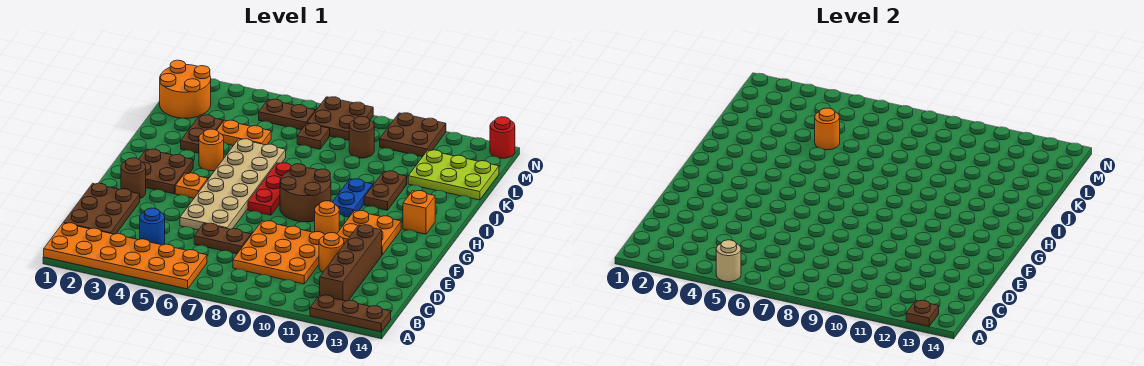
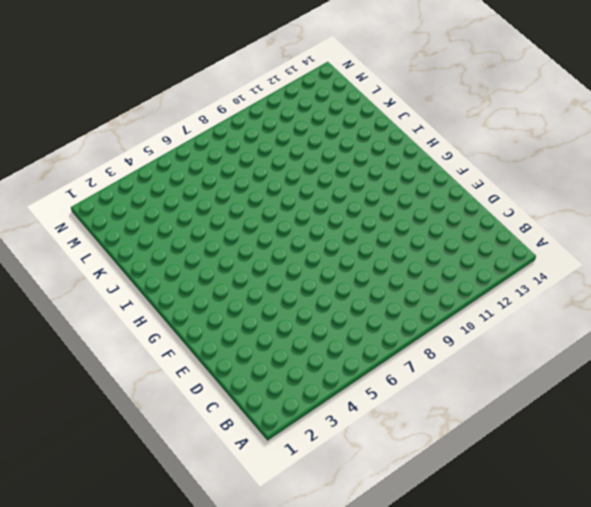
none -> orange plate A1:B6 level 1
none -> brown plate A12:A14 level 1
none -> brown brick B12:E12 level 1
none -> brown plate C1:E2 level 1

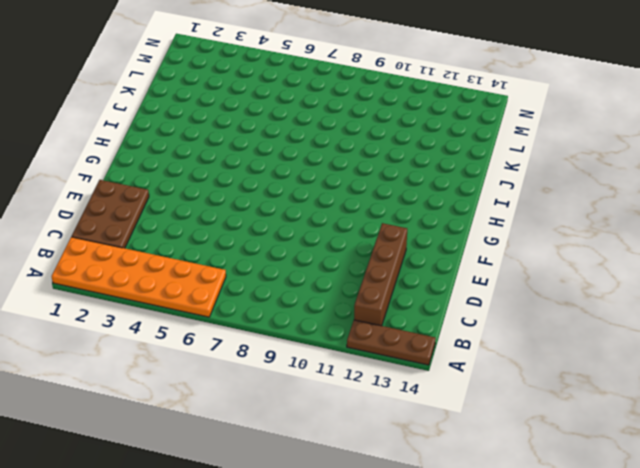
none -> blue round brick C4 level 1
none -> orange plate C8:E10 level 1
none -> brown plate D6:D7 level 1
none -> orange round brick D11 level 1

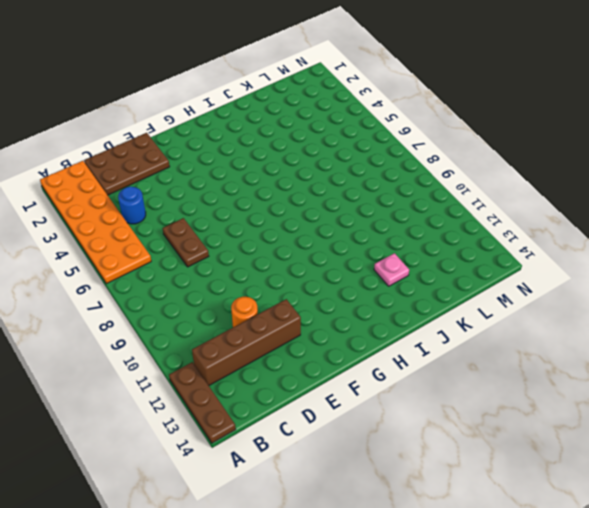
pink plate J12 level 1 -> none
none -> orange plate C8:E10 level 1
none -> tan plate E5:J6 level 1
none -> brown round brick F2 level 1
none -> orange round brick F10 level 1

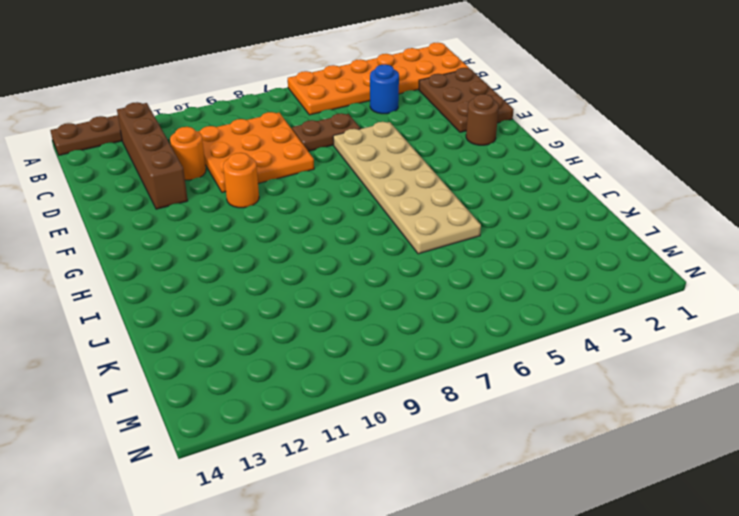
none -> orange plate F11:G12 level 1
none -> brown plate G2:H3 level 1
none -> orange plate G4 level 1
none -> red plate G7:I7 level 1

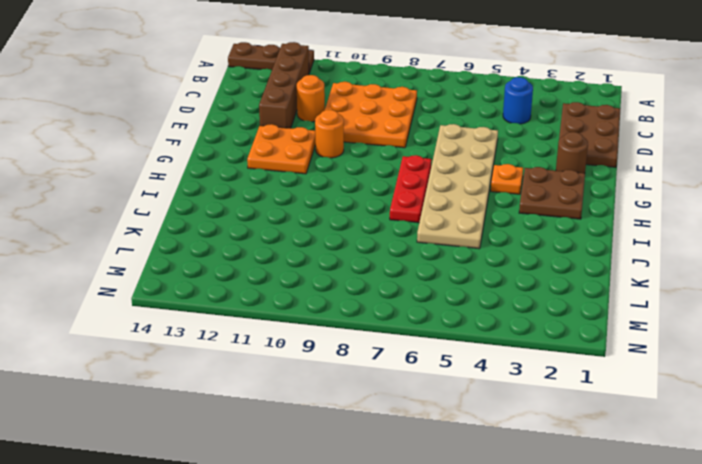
none -> orange plate A1:B6 level 1
none -> brown plate D6:D7 level 1
none -> brown round brick G8:H9 level 1
none -> blue plate H10:I10 level 1

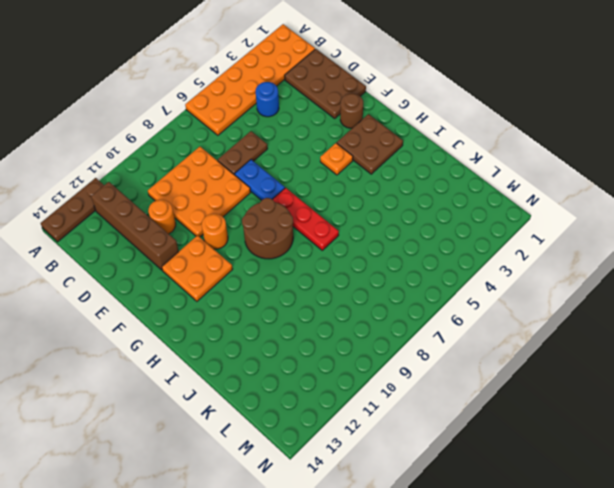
blue plate E7:F7 level 1 -> blue plate H10:I10 level 1
none -> tan plate E5:J6 level 1
none -> orange brick H13 level 1
none -> orange round brick I4 level 1
none -> brown plate I11:J11 level 1

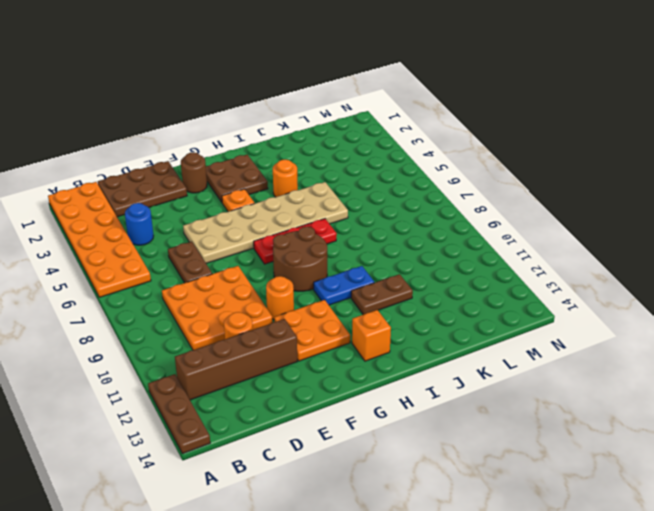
none -> brown plate J3:K3 level 1
none -> orange plate K4:K5 level 1
none -> lime plate K12:L14 level 1
none -> orange round brick L1:M2 level 1

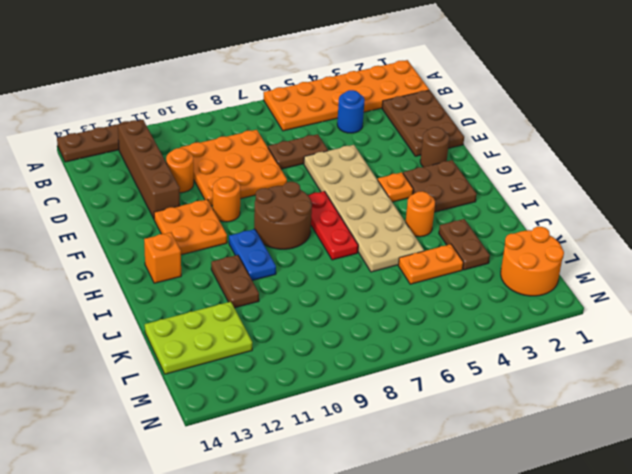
none -> brown plate L7 level 1
none -> brown round brick L9 level 1
none -> brown plate M5:M6 level 1
none -> brown plate M7:N8 level 1

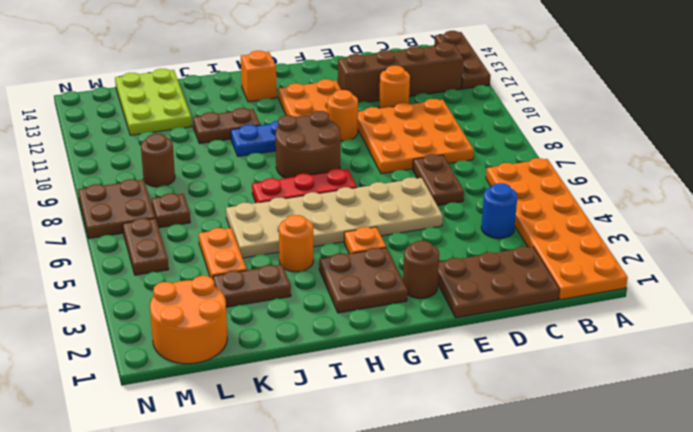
none -> brown plate M10:N11 level 1
none -> red round brick N14 level 1
none -> tan round brick A5 level 2
none -> brown plate A13 level 2

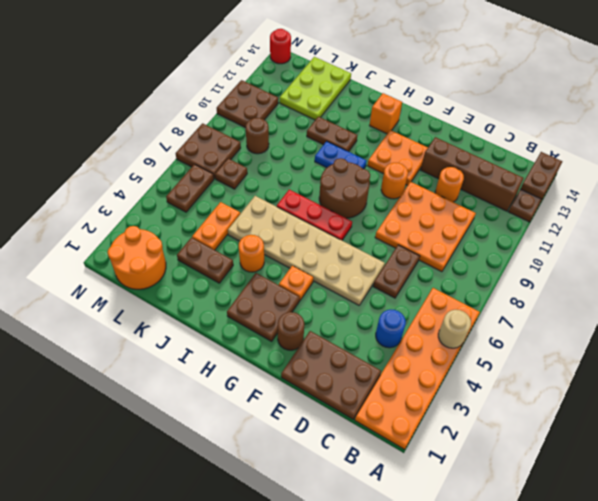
brown plate A13:A14 level 2 -> brown plate A13 level 2
none -> orange round brick K5 level 2

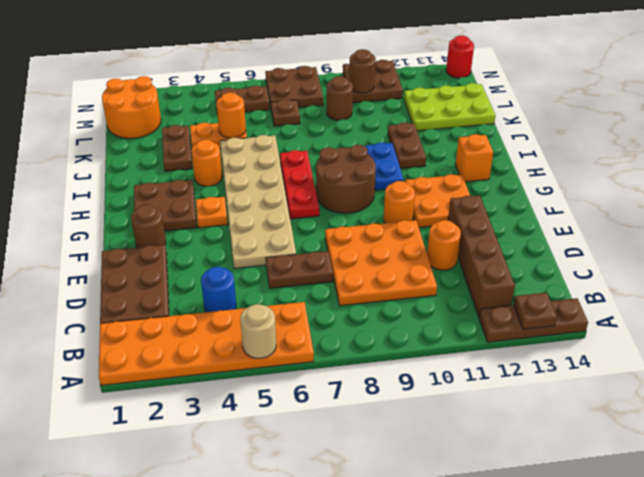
brown round brick M10 level 2 -> none

